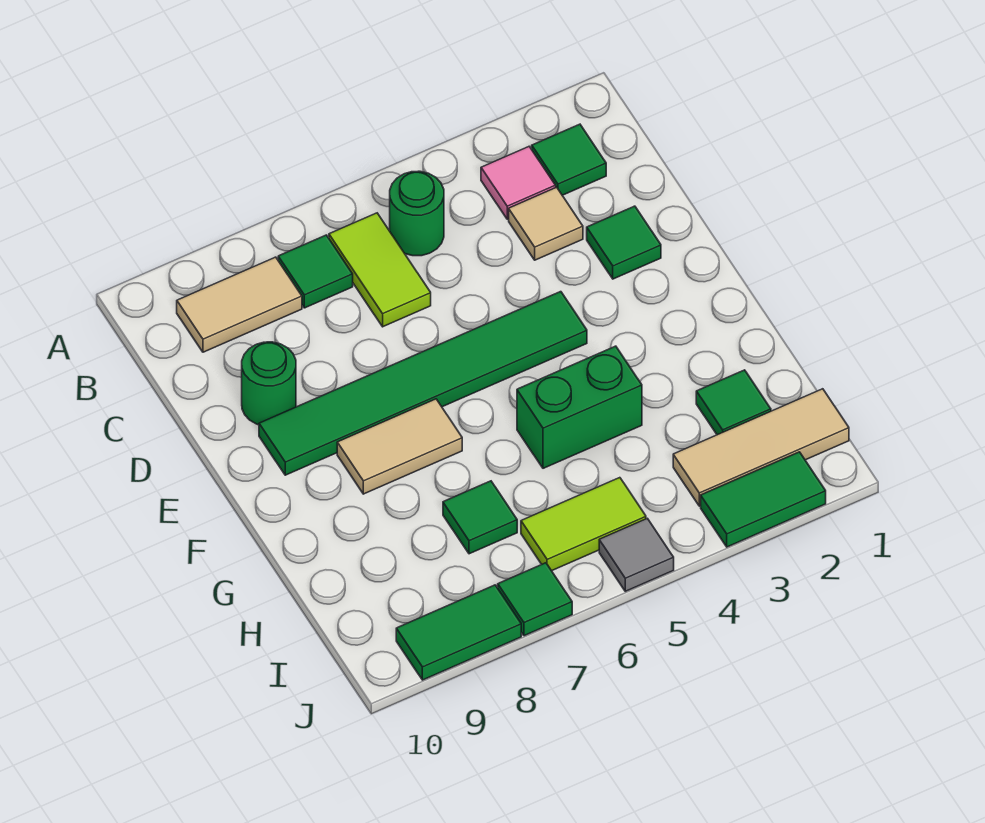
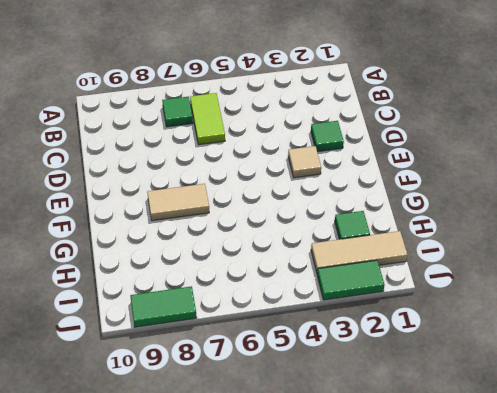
tan tile E3 level 1 -> tan tile C3 level 1
none -> green tile B2 level 1
none -> pink tile B3 level 1
none -> green round brick B5 level 1

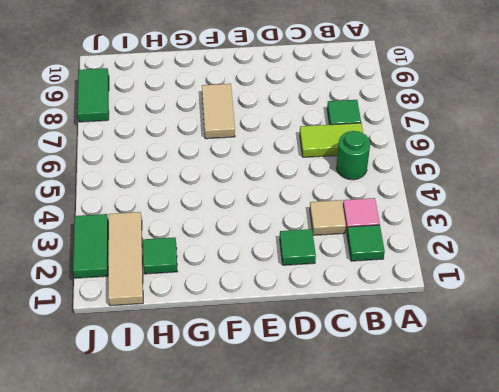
none -> tan tile B8:B9 level 1
none -> green round brick D9 level 1
none -> green tile E4:E9 level 1

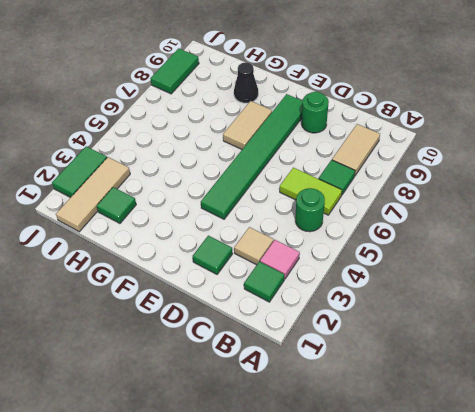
black cone G9 level 1 -> none
none -> green brick G4:G5 level 1
none -> green tile H7 level 1
none -> lime tile I5:I6 level 1

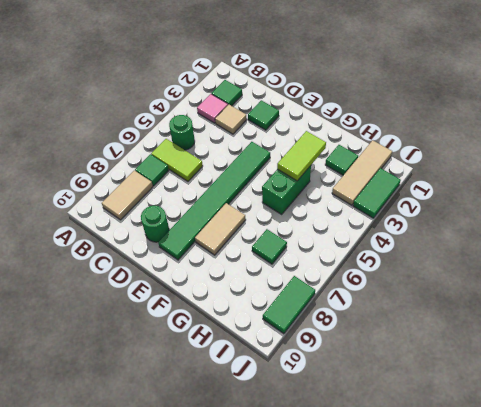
lime tile G3:G4 level 2 -> lime tile I5:I6 level 1
none -> grey tile J5 level 1
none -> green tile J7 level 1

